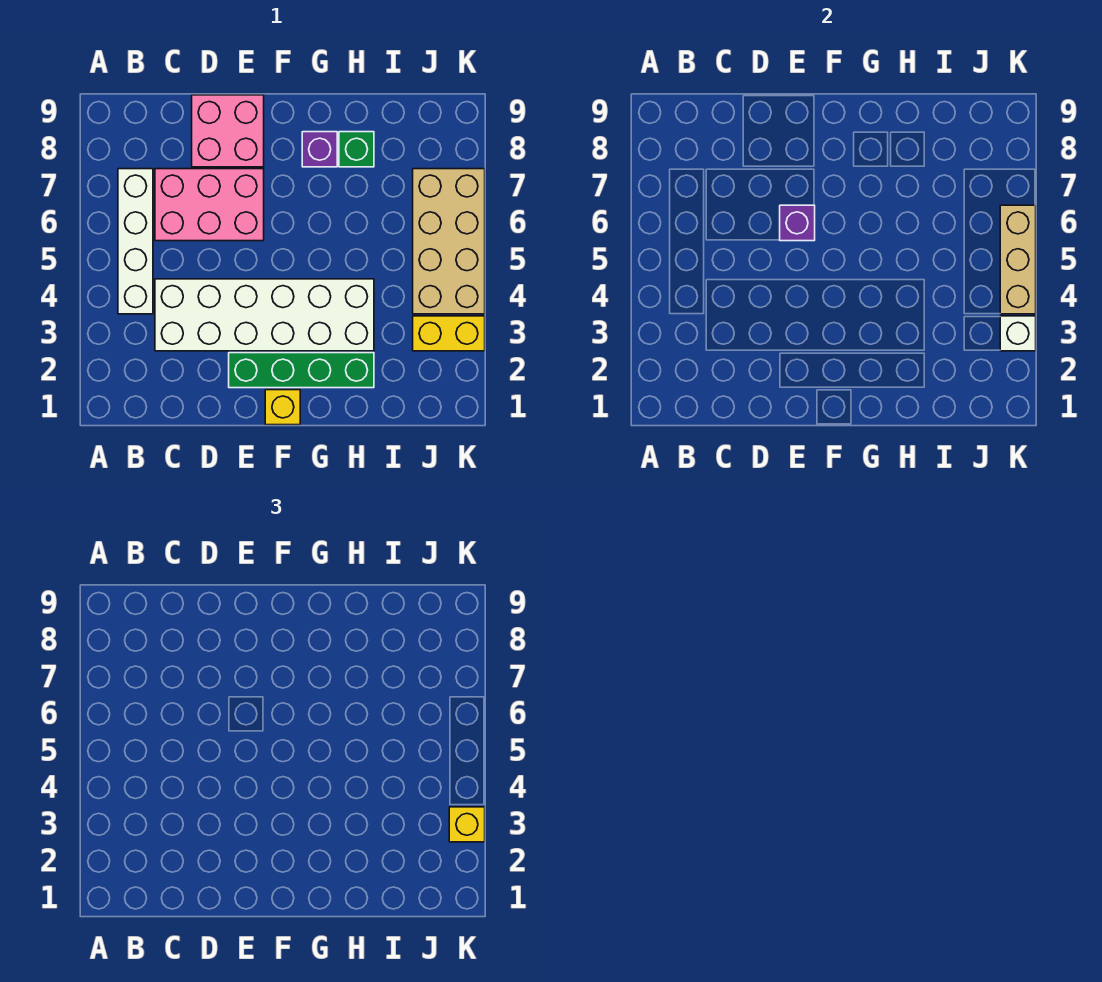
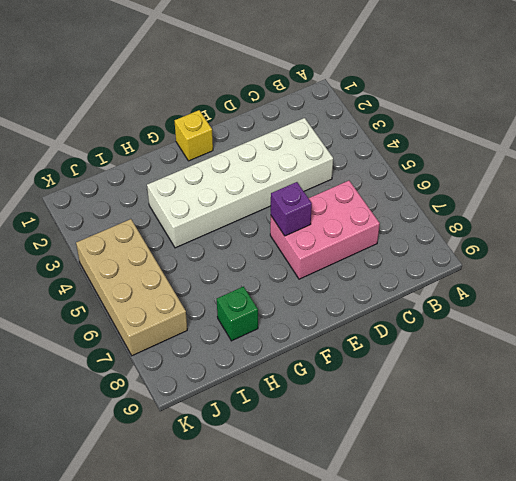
none -> white brick B4:B7 level 1
none -> pink brick D8:E9 level 1
none -> green brick E2:H2 level 1

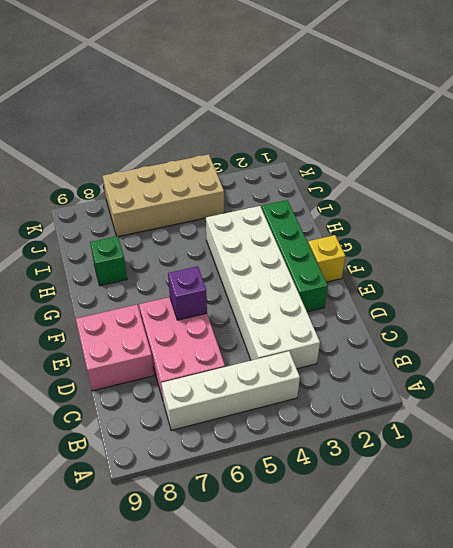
none -> purple brick G8 level 1
none -> yellow brick J3:K3 level 1
none -> white brick K3 level 2

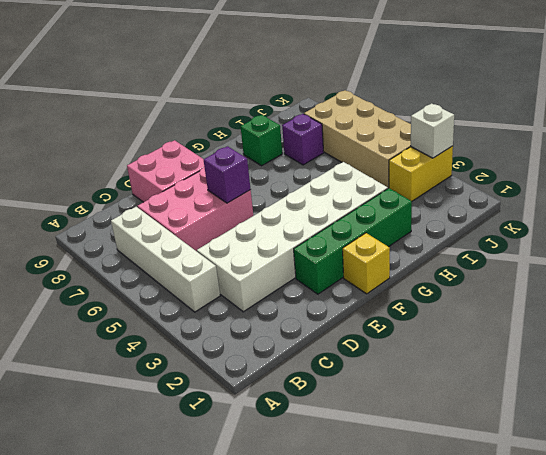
purple brick I7 level 1 -> purple brick G8 level 1
none -> tan brick K4:K6 level 2
none -> yellow brick K3 level 3

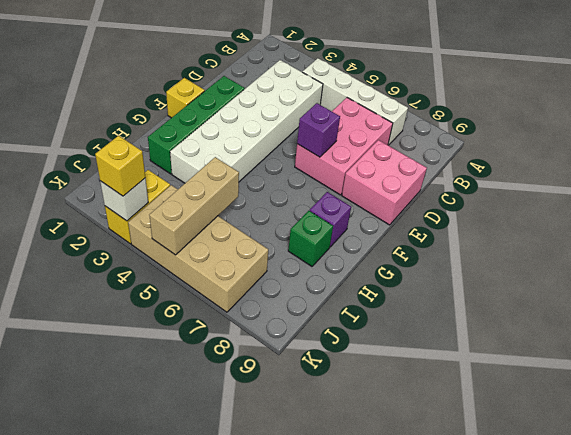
tan brick I5:K5 level 2 -> tan brick K4:K6 level 2

